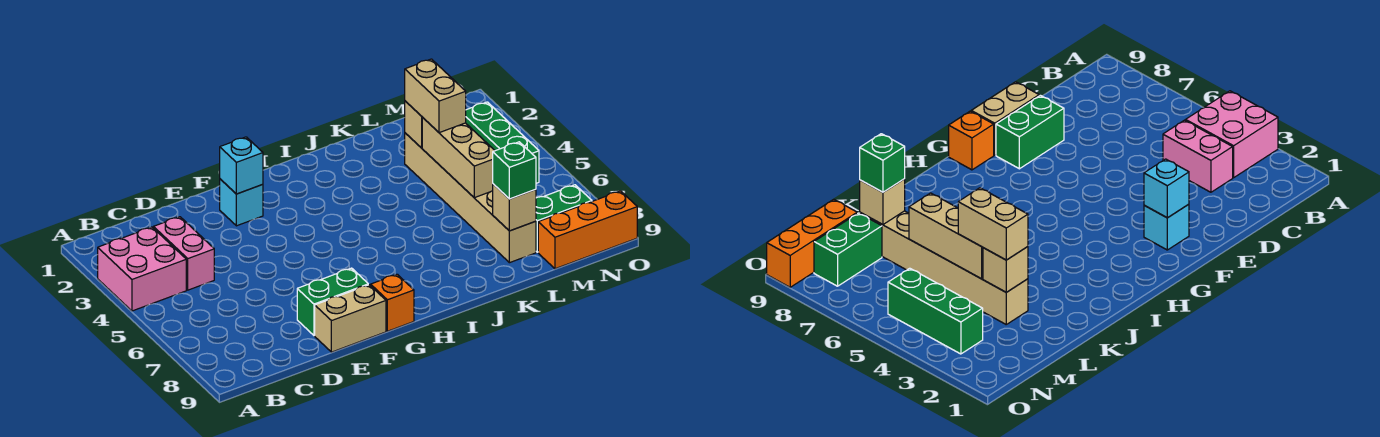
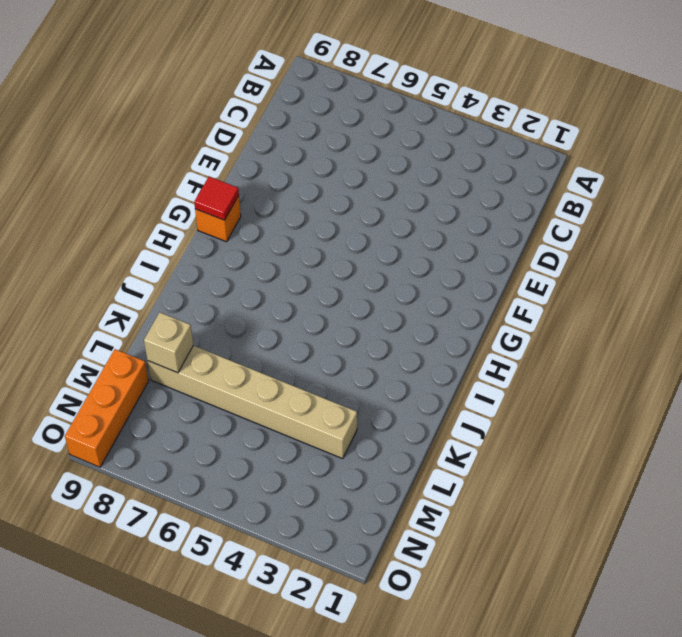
red tile G9 level 2 -> none
none -> pink brick A3:B4 level 1
none -> pink brick C3:C4 level 1
none -> green brick E8:F8 level 1

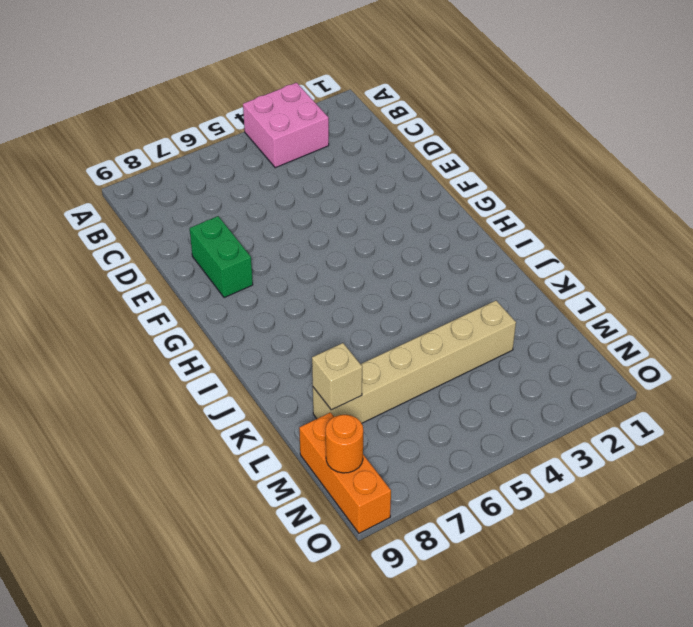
orange round brick N9 level 2 -> none
none -> pink brick C3:C4 level 1
none -> tan brick E9:F9 level 1
none -> cyan brick F2 level 1

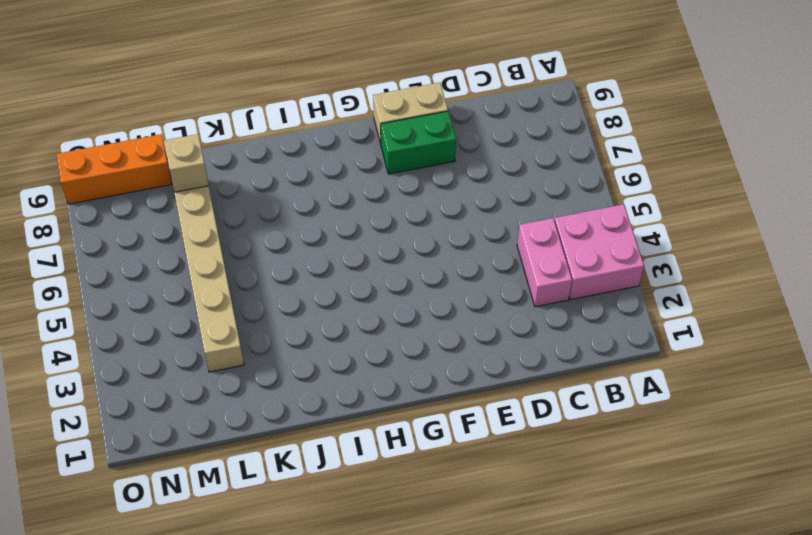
none -> cyan brick F2 level 1
none -> orange brick G9 level 1
none -> green brick M8:N8 level 1

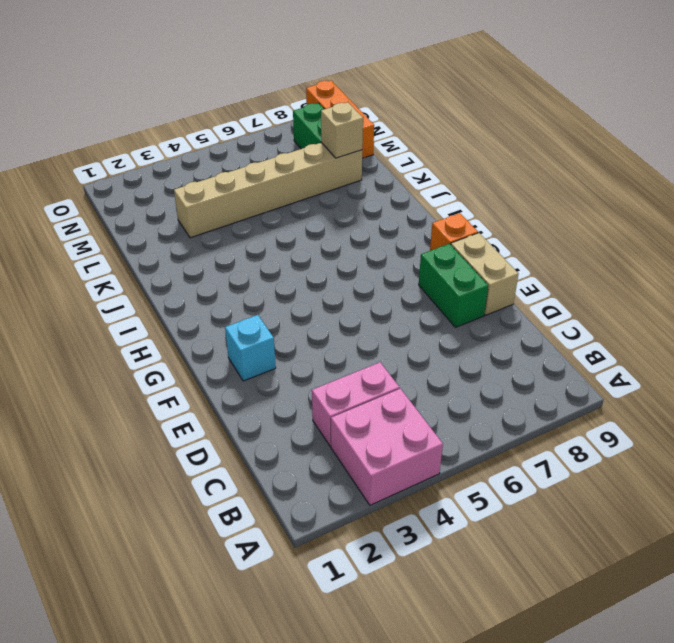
none -> green brick N3:N5 level 1
none -> cyan brick F2 level 2
none -> tan brick L3 level 2

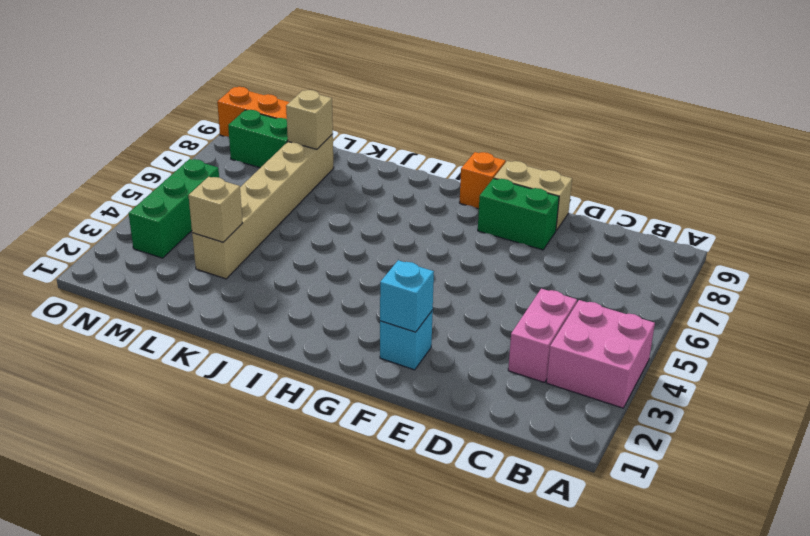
none -> tan brick L4:L6 level 2
none -> tan brick L3:L4 level 3
none -> green brick L8 level 3

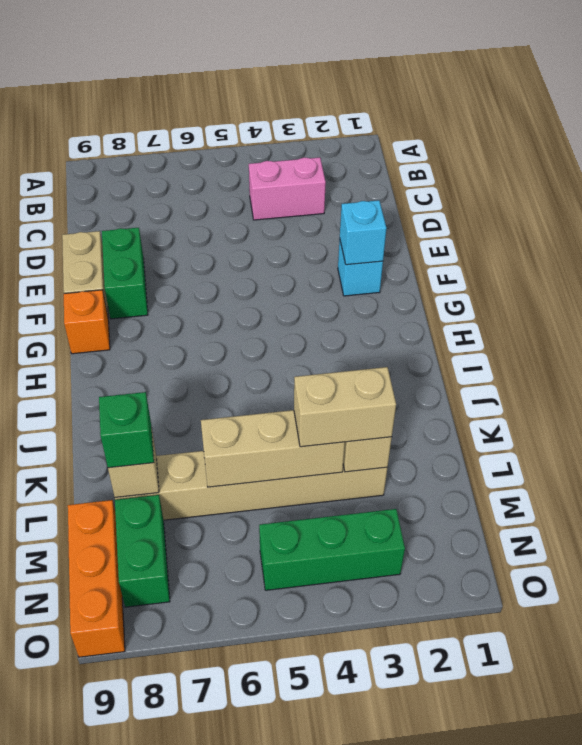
none -> pink brick A3:B4 level 1

